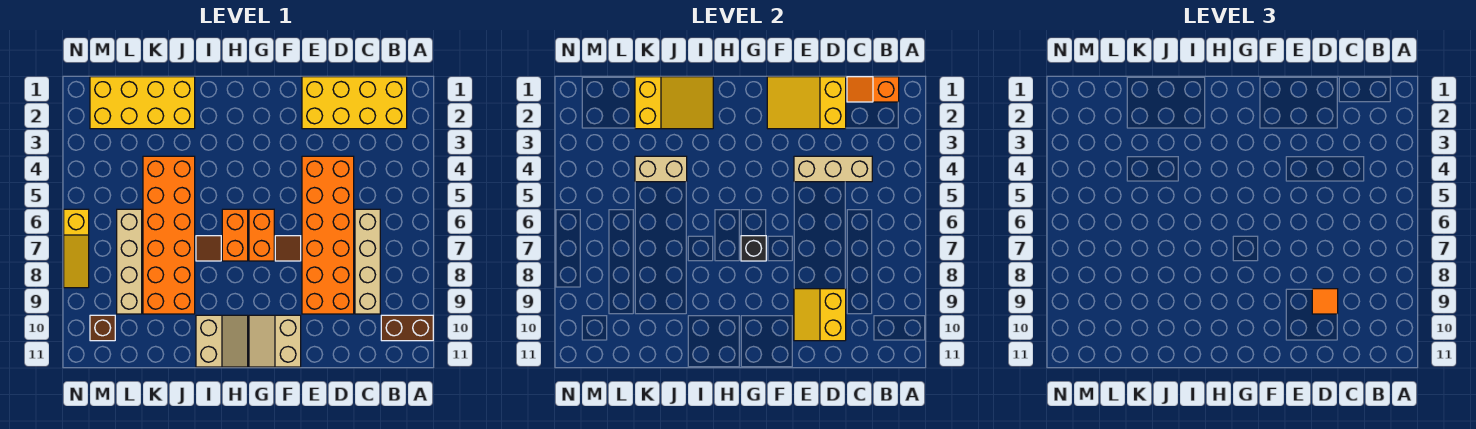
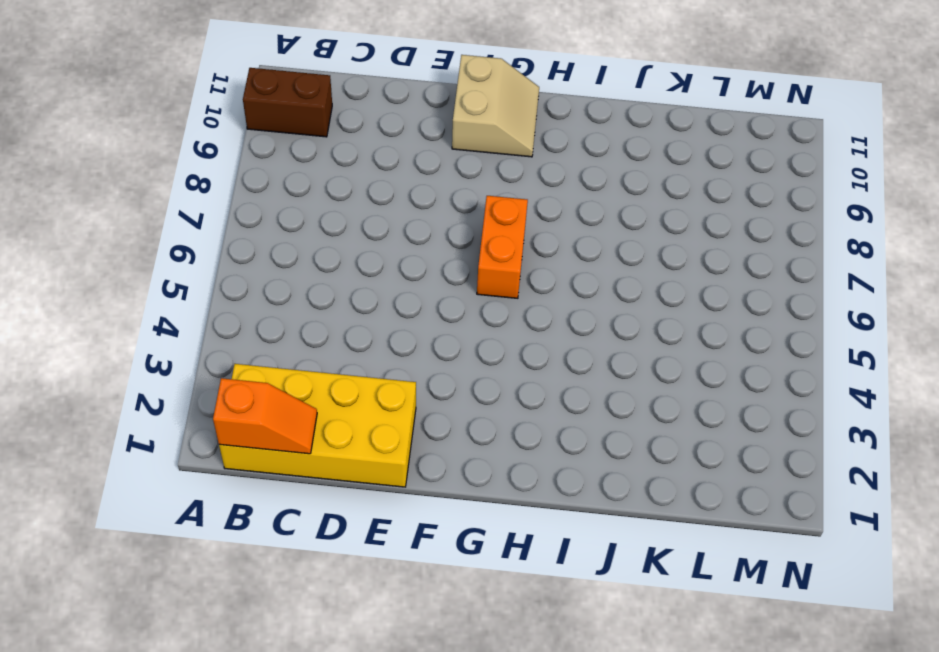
none -> tan brick C6:C9 level 1
none -> orange brick D4:E9 level 1
none -> brown tile F7 level 1

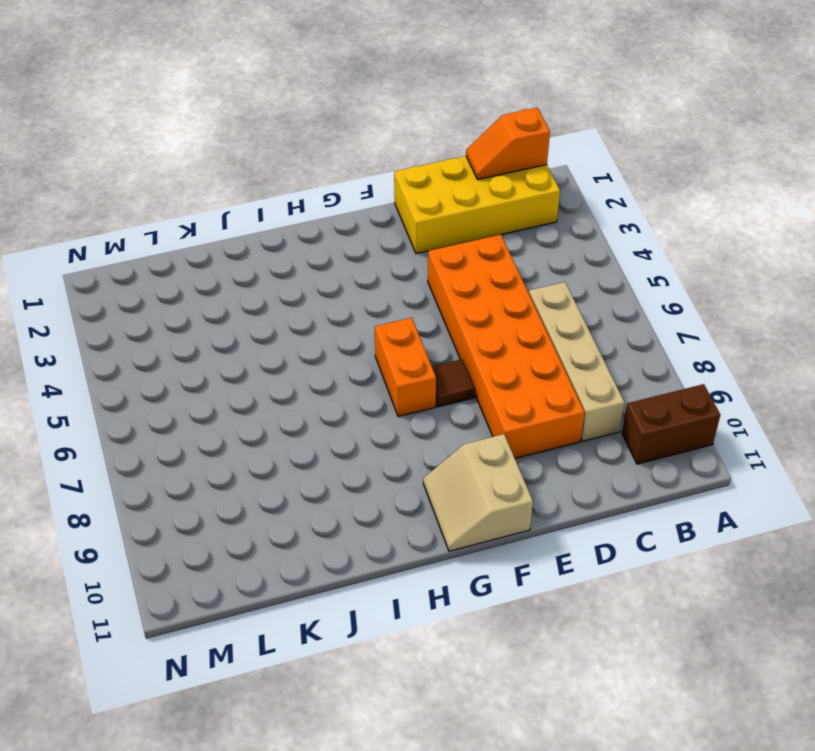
none -> orange brick H6:H7 level 1
none -> tan slope H10:I11 level 1 top I
none -> brown tile I7 level 1

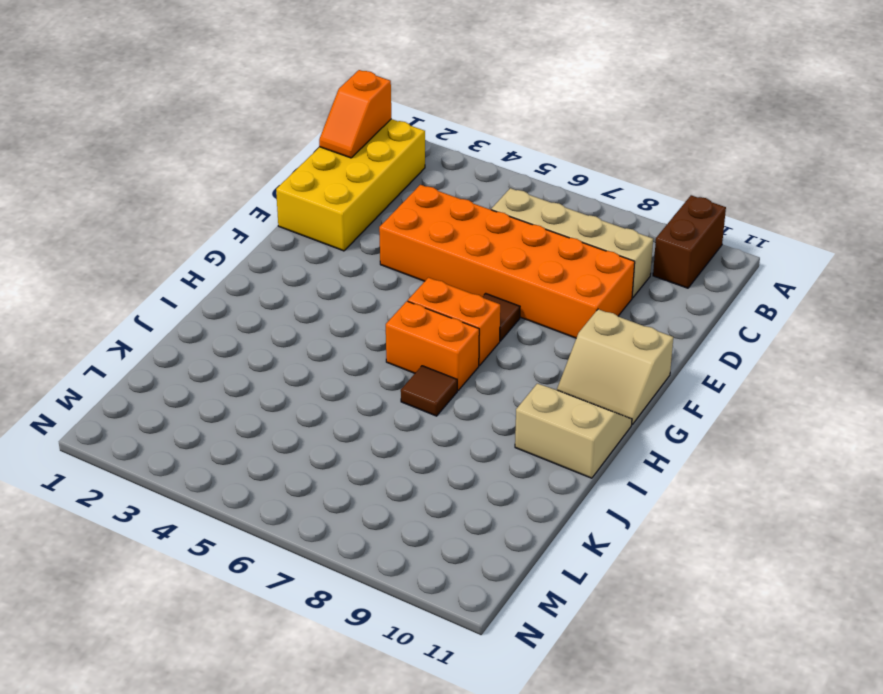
none -> yellow brick J1:M2 level 1
none -> orange brick J4:K9 level 1
none -> tan brick L6:L9 level 1

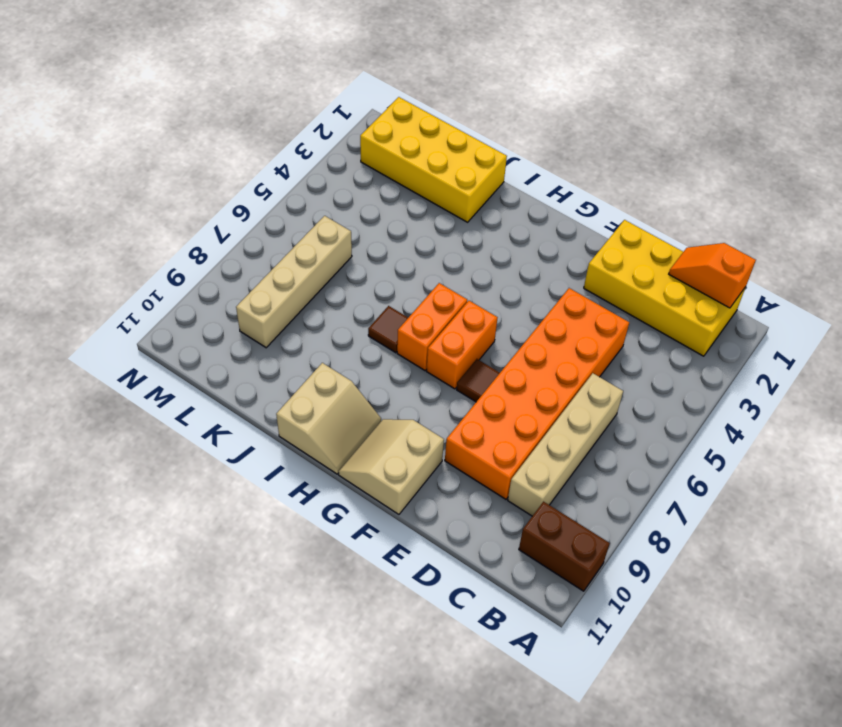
none -> orange brick J4:K9 level 1
none -> brown brick M10 level 1
none -> yellow slope N6:N8 level 1 top 6

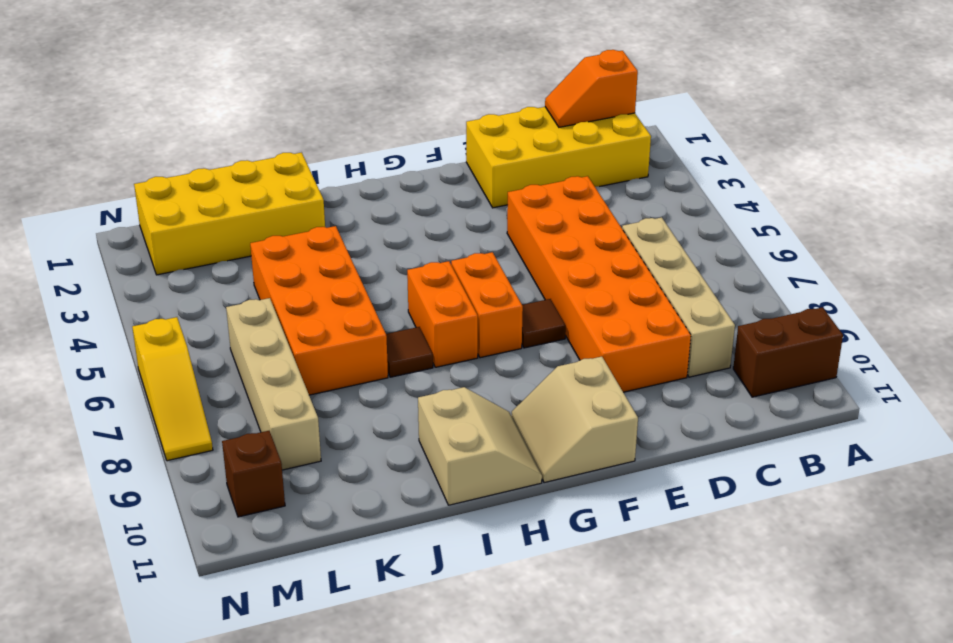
orange brick J4:K7 level 1 -> orange brick J4:K9 level 1
none -> tan brick C4:E4 level 2
none -> yellow slope D1:F2 level 2 top D
none -> yellow slope D9:E10 level 2 top D

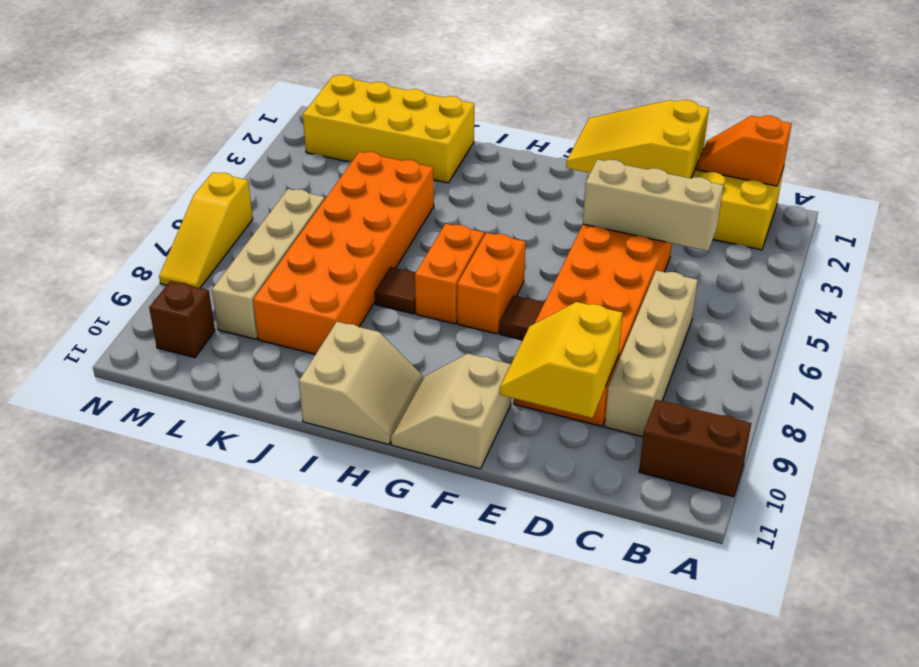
none -> black brick G7 level 2
none -> yellow slope I1:K2 level 2 top K
none -> tan brick J4:K4 level 2

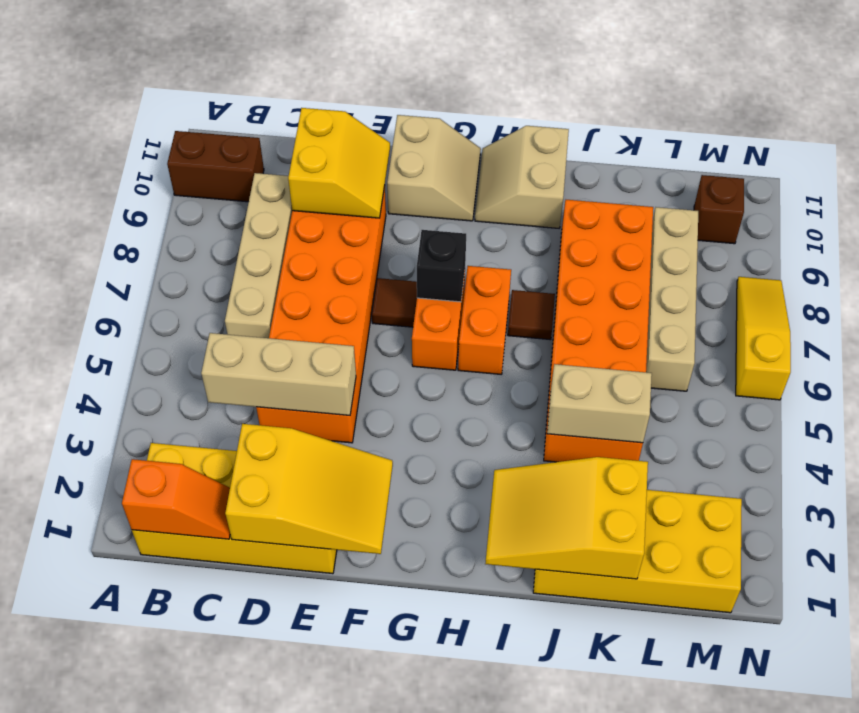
none -> orange tile D9 level 3

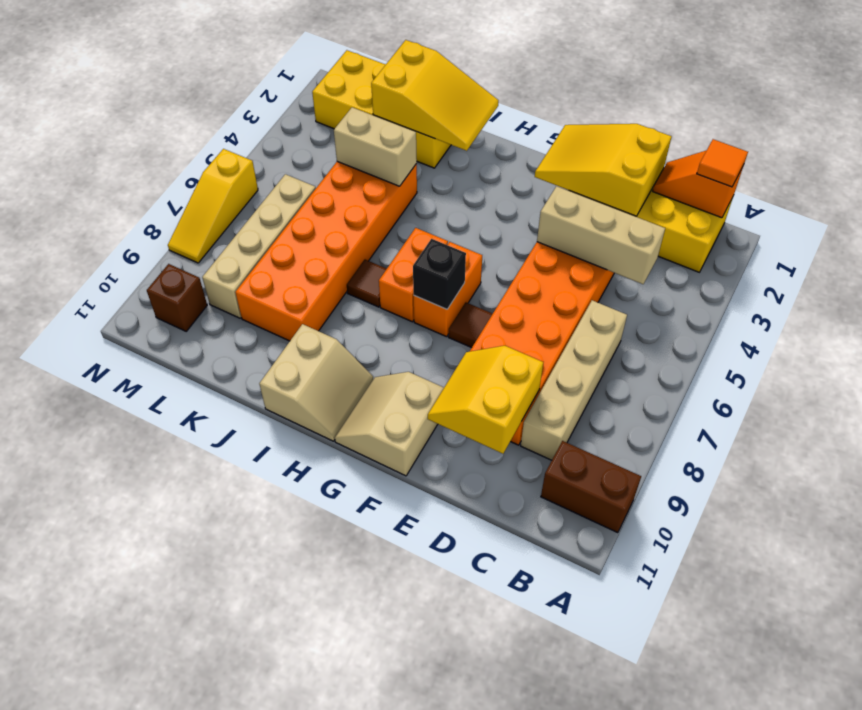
orange tile B1 level 3 -> orange tile D9 level 3

